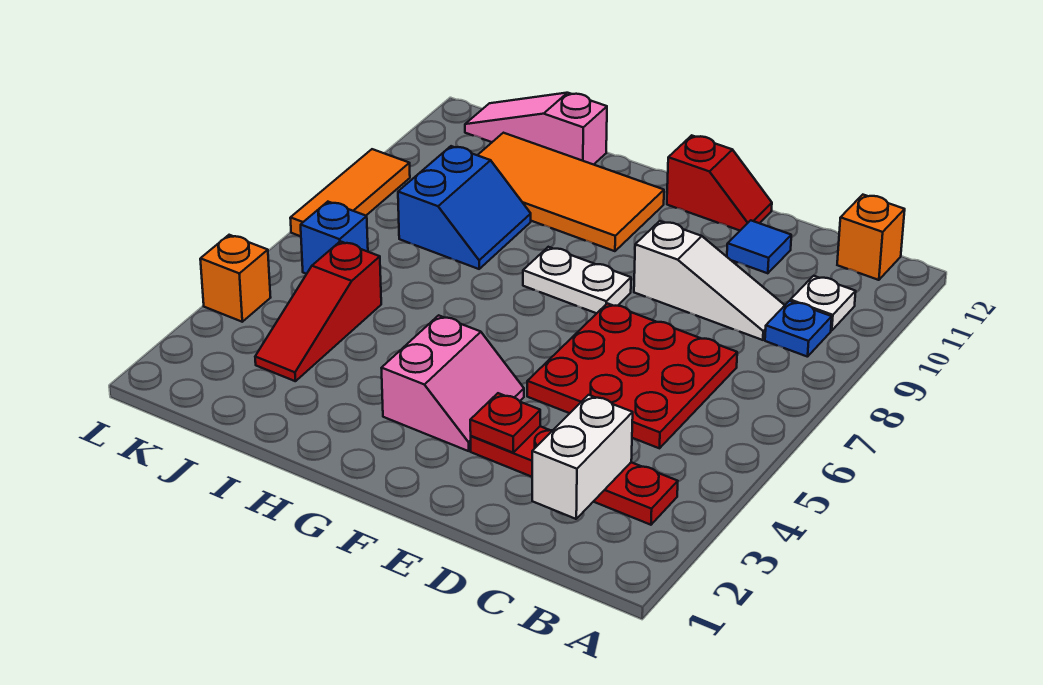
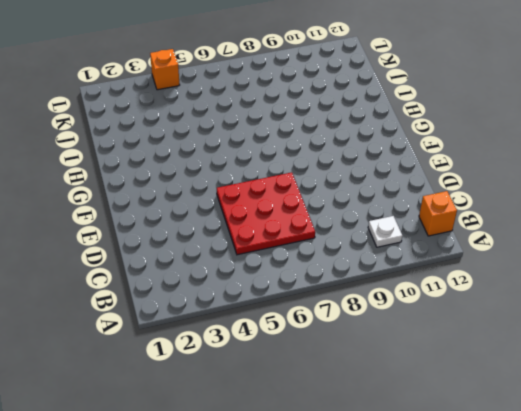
none -> red plate B3:E3 level 1
none -> blue plate B9 level 1
none -> white slope C9:E9 level 1 top E

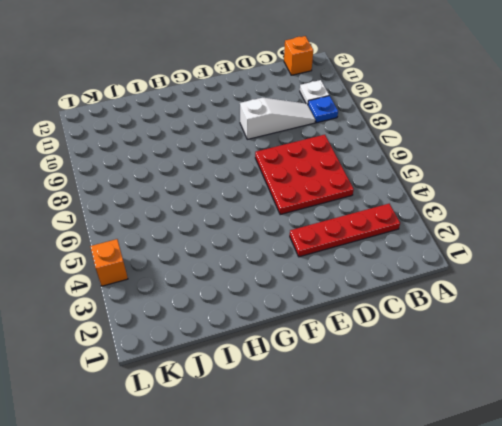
none -> blue tile D11 level 1
none -> red slope E12:F12 level 1 top F
none -> pink slope F3:G4 level 1 top G

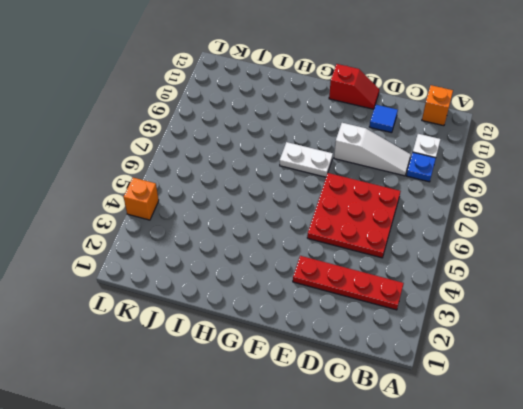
none -> pink slope F3:G4 level 1 top G
none -> orange tile G10:J11 level 1
none -> blue slope I8:J9 level 1 top J

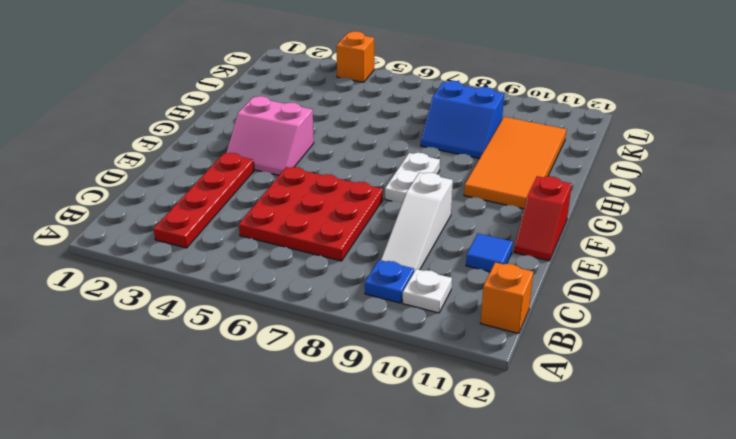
none -> pink slope I12:K12 level 1 top I
none -> red slope J3:J5 level 1 top 5
none -> blue brick K6 level 1

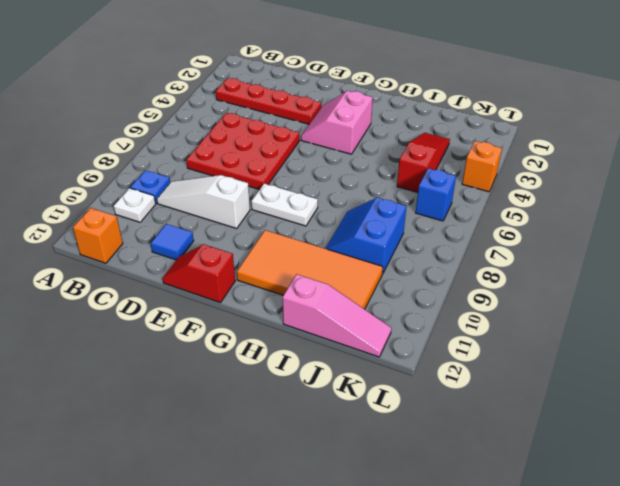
none -> orange tile L7:L9 level 1
none -> white brick C2:C3 level 2
none -> red plate E3 level 2

